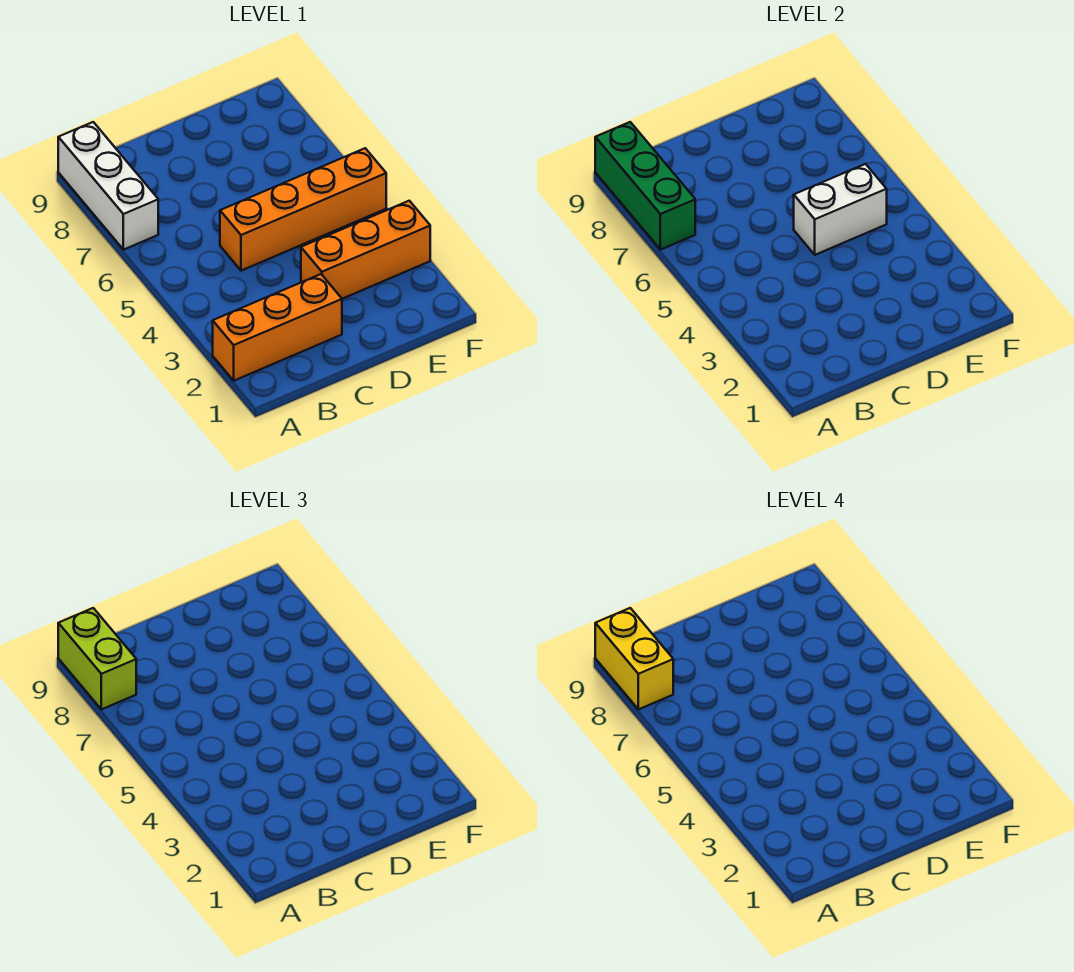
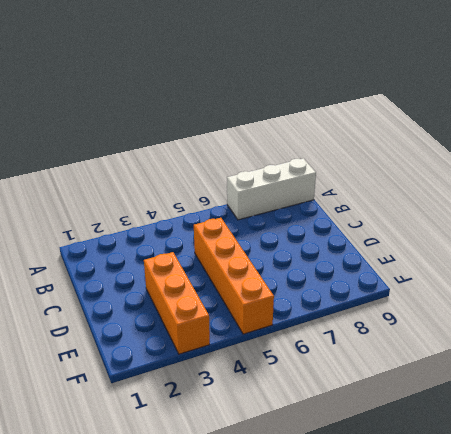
none -> orange brick A2:C2 level 1
none -> green brick A7:A9 level 2

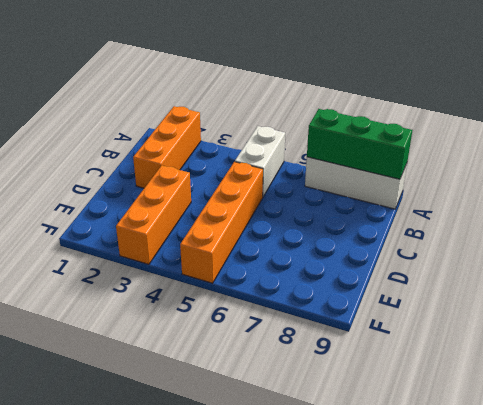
white brick A5:B5 level 1 -> white brick D5:E5 level 2
none -> lime brick A8:A9 level 3
none -> yellow brick A8:A9 level 4

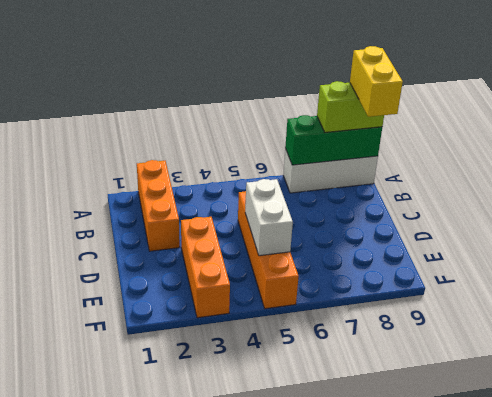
yellow brick A9:B9 level 4 -> yellow brick A8:A9 level 4

